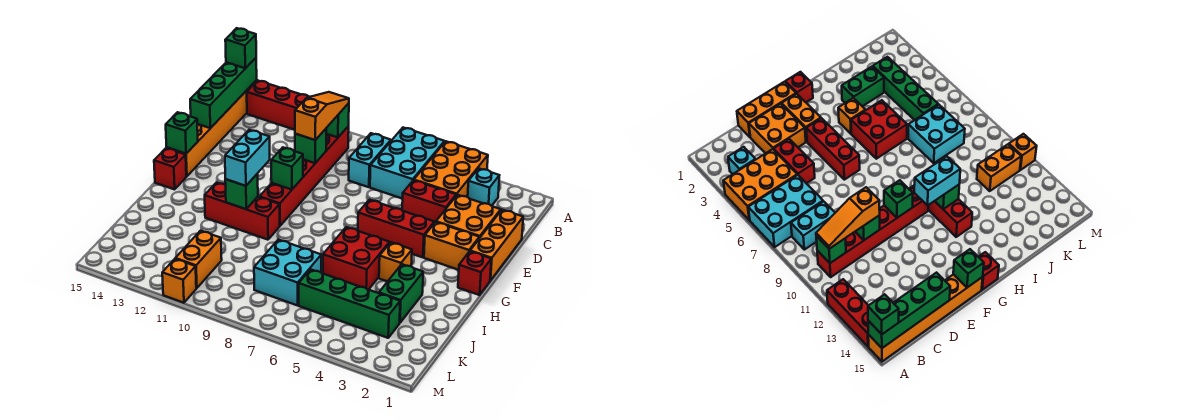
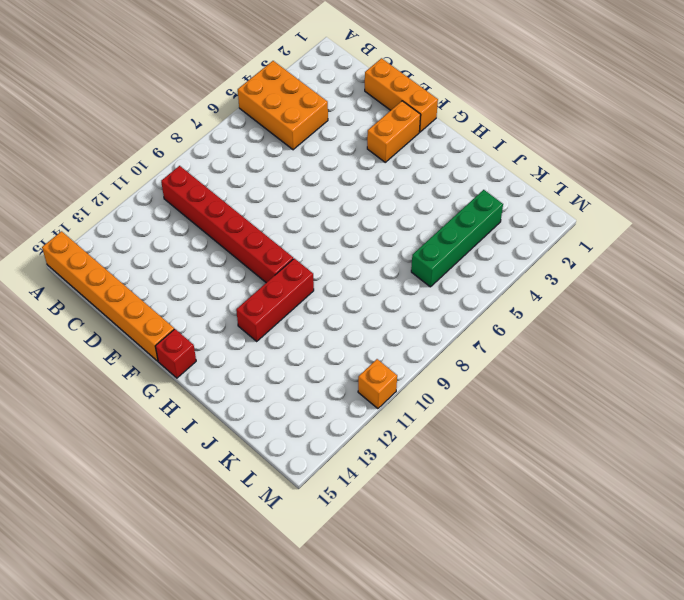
none -> cyan brick A6:C7 level 1
none -> red brick A12:A14 level 1
none -> cyan brick B3 level 1
none -> cyan brick B8:C8 level 1

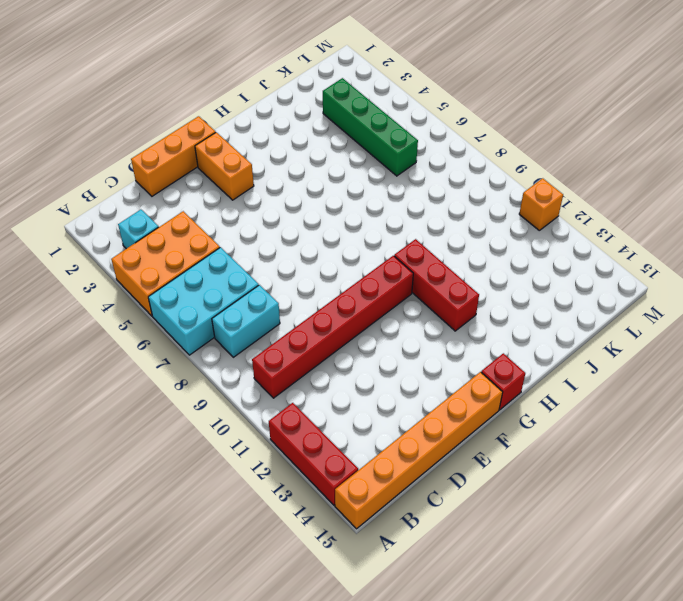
none -> orange brick D2:E3 level 1
none -> red brick D4:D5 level 1
none -> red brick F4:F6 level 1
none -> red brick G1 level 1

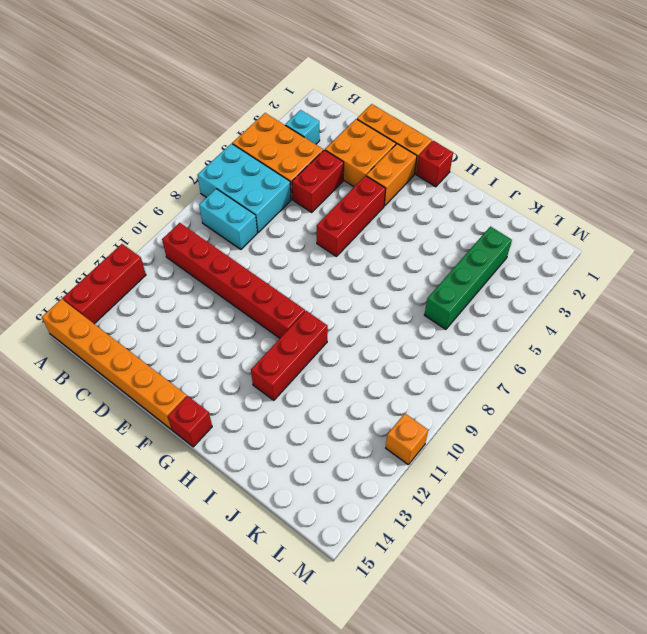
none -> orange brick H4 level 1
none -> red brick H5:I6 level 1
none -> green brick I3:J3 level 1
none -> cyan brick J7:K8 level 1

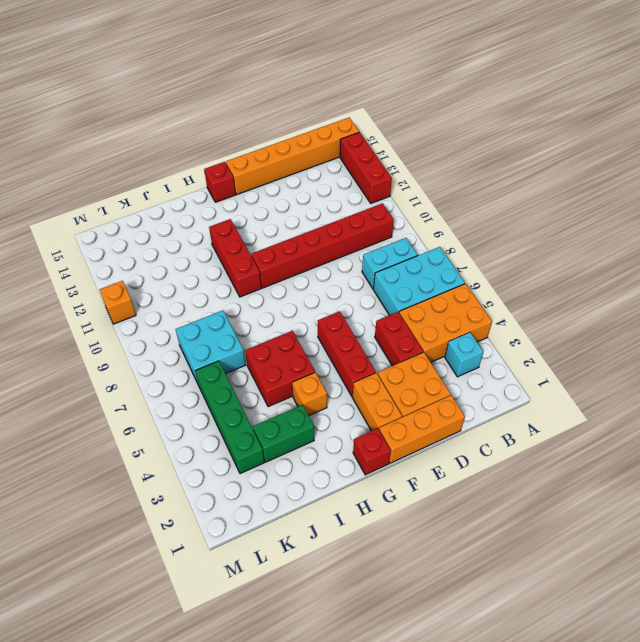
none -> orange brick K11:L11 level 1
none -> green brick A15:D15 level 2
none -> green brick B10 level 2
none -> green brick D10 level 2

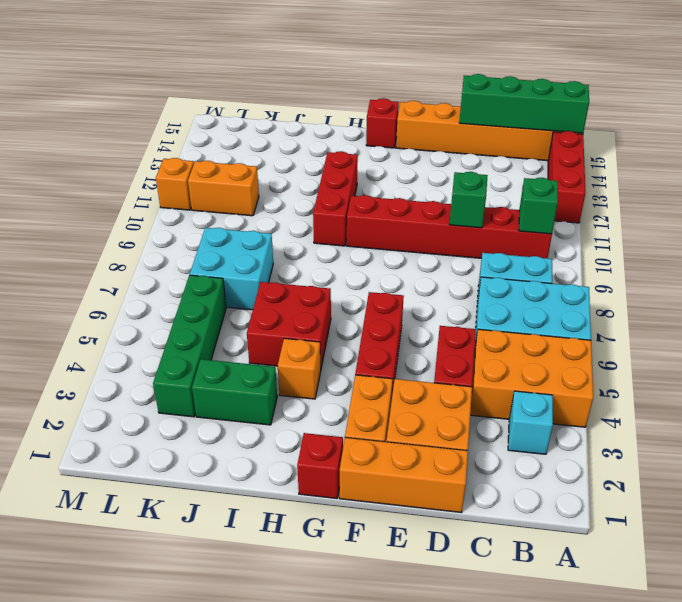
none -> green brick F10 level 2
none -> green brick F15 level 2
none -> green brick H11 level 2
none -> green brick A15 level 3

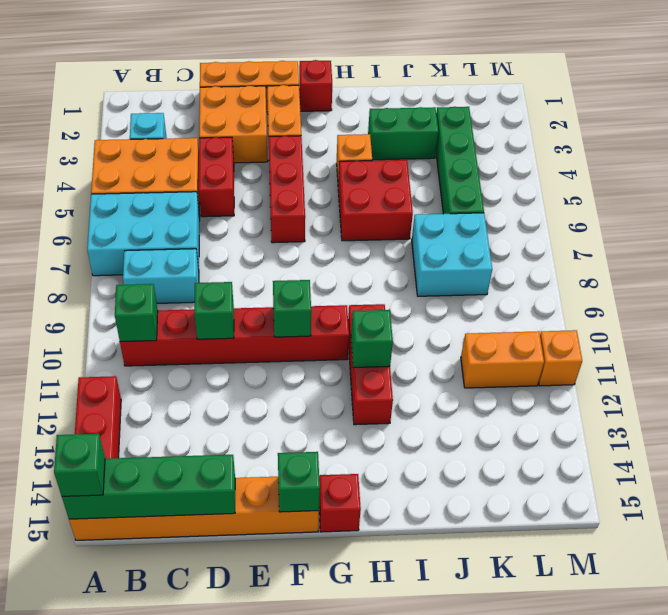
none -> orange slope B10:D10 level 3 top D
none -> cyan brick G11:H11 level 3

